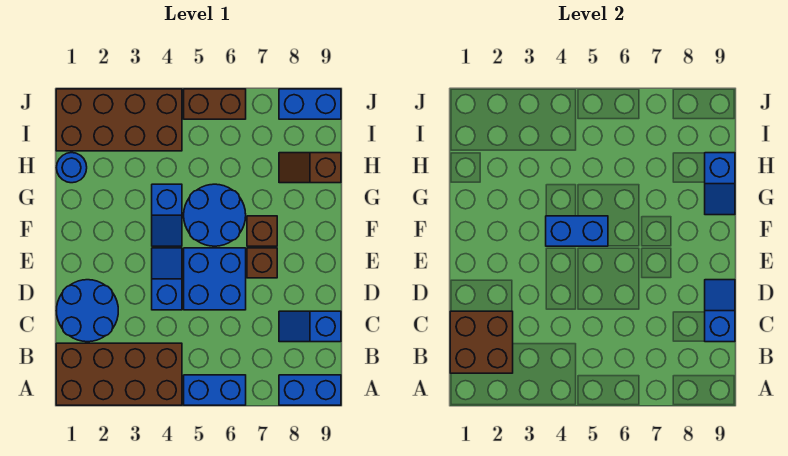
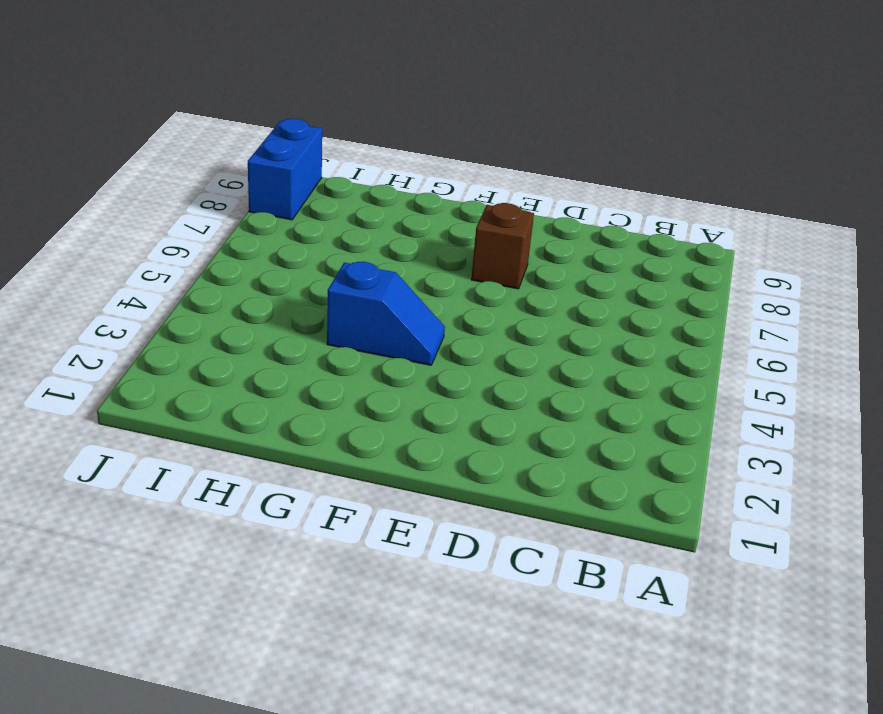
none -> brown brick A1:B4 level 1
none -> blue brick A5:A6 level 1
none -> blue brick A8:A9 level 1

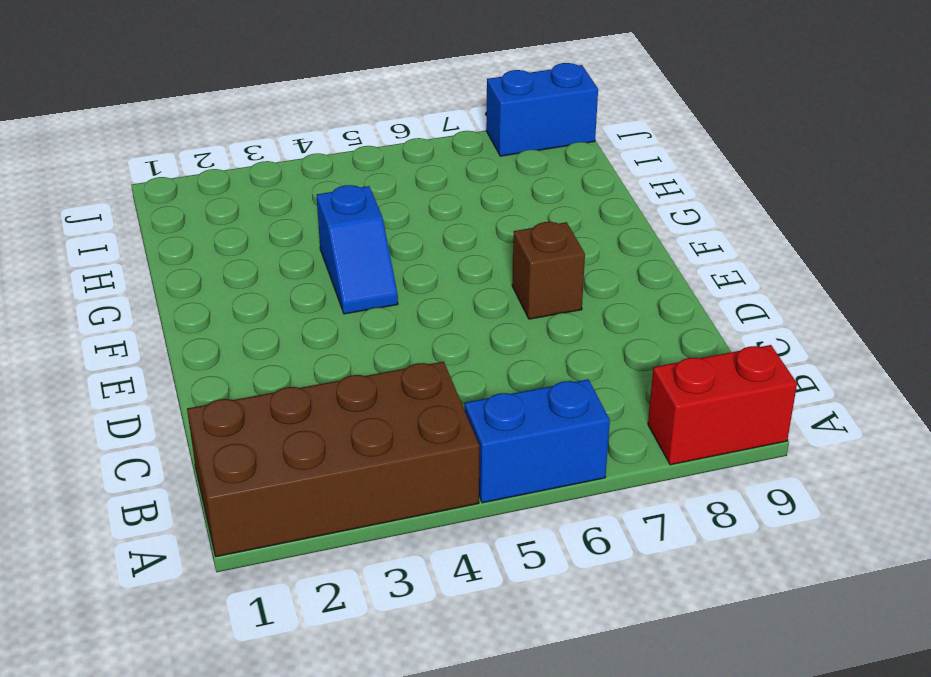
red brick A8:A9 level 1 -> blue brick A8:A9 level 1
none -> blue round brick C1:D2 level 1
none -> blue slope C8:C9 level 1 top 9
none -> blue slope D4:E4 level 1 top D

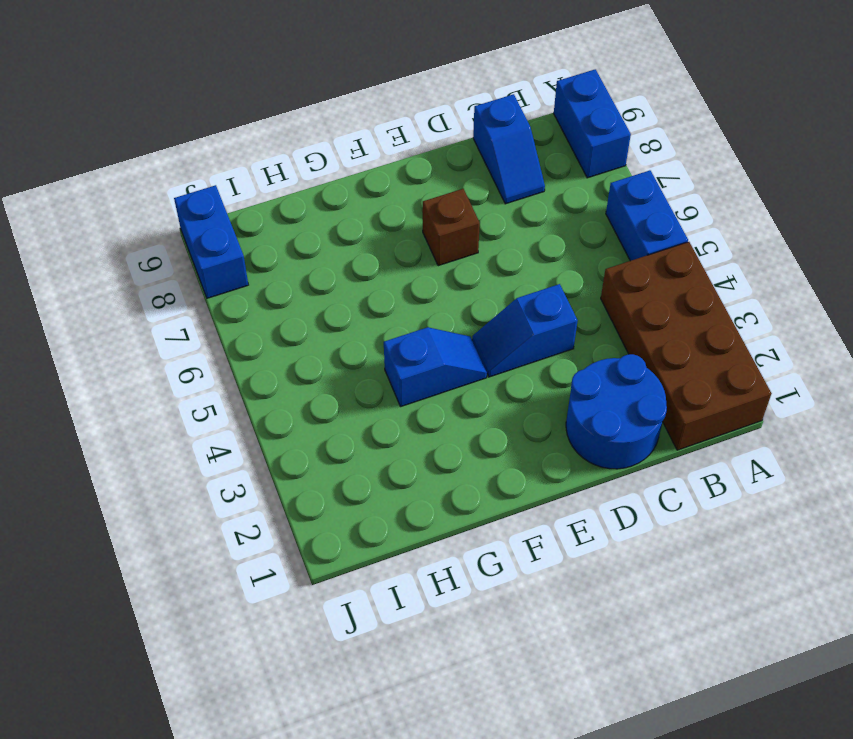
none -> blue brick D5:E6 level 1
none -> blue round brick F5:G6 level 1
none -> brown brick F7 level 1

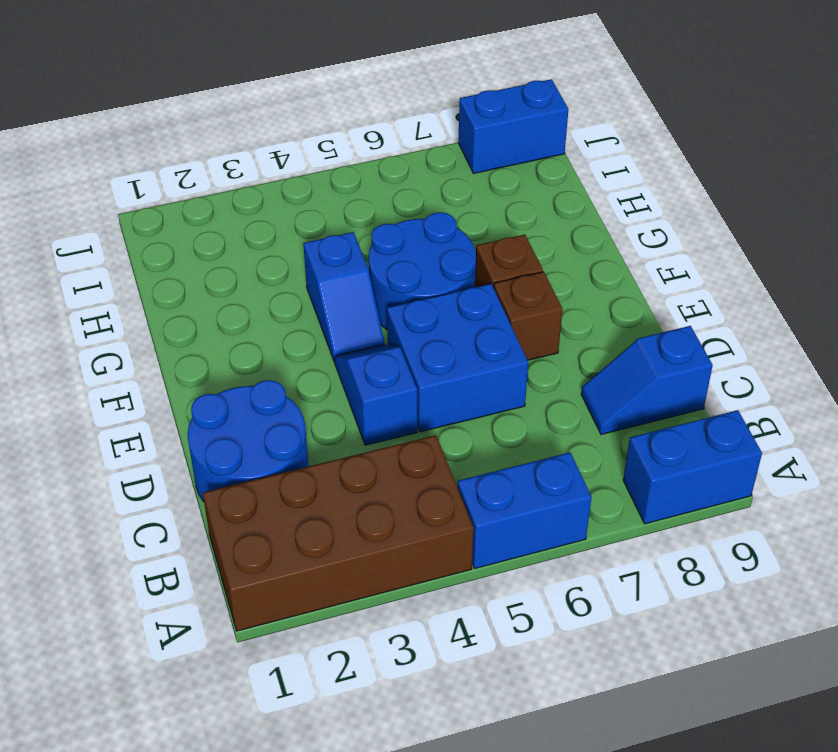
none -> blue round brick H1 level 1
none -> brown slope H8:H9 level 1 top 9
none -> brown brick I1:J4 level 1

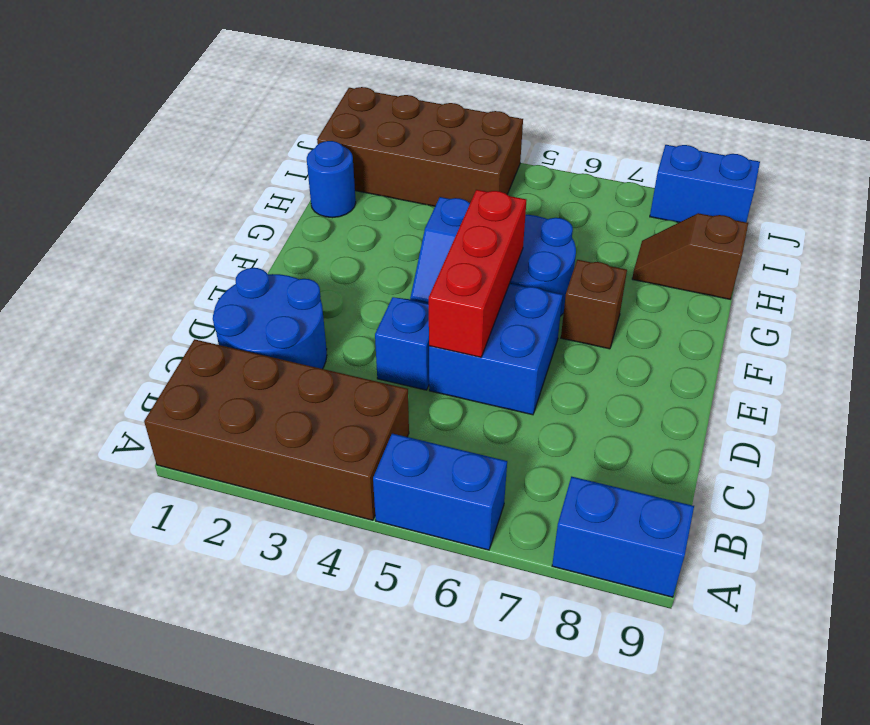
red brick D5:F5 level 2 -> blue brick F4:F5 level 2
none -> blue slope C8:C9 level 1 top 9
none -> brown brick E7 level 1
none -> brown brick J5:J6 level 1

